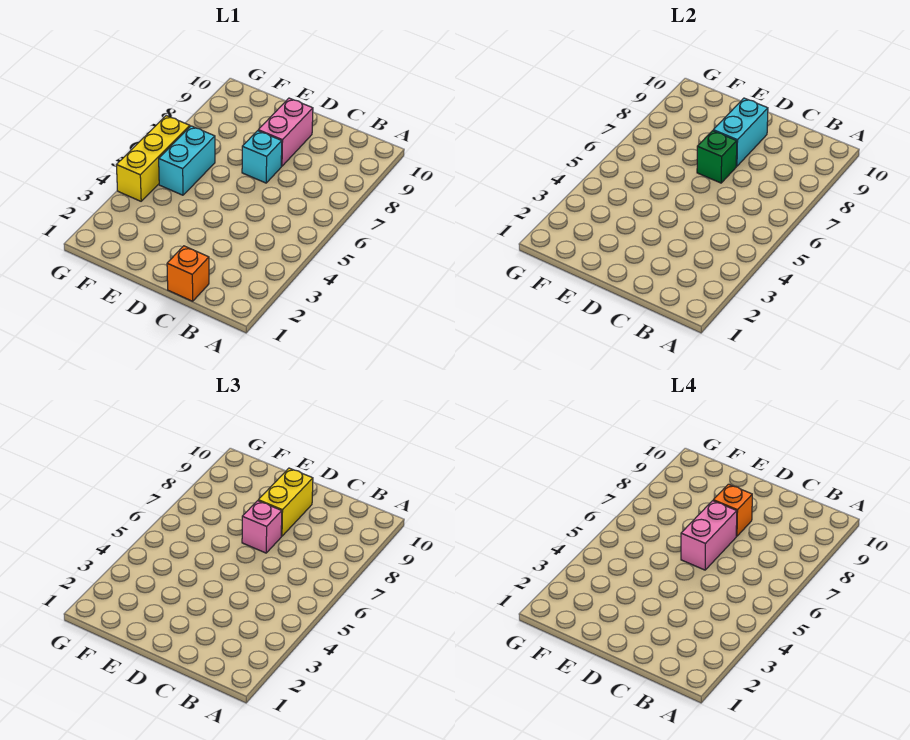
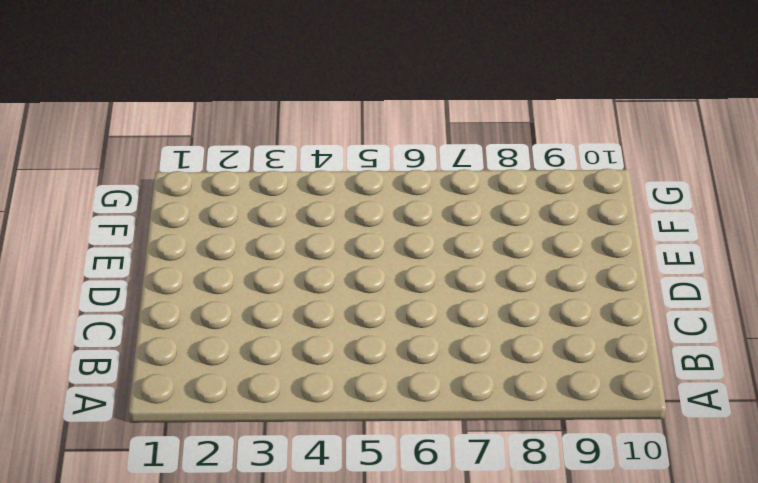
none -> orange brick C1 level 1
none -> cyan brick D7 level 1

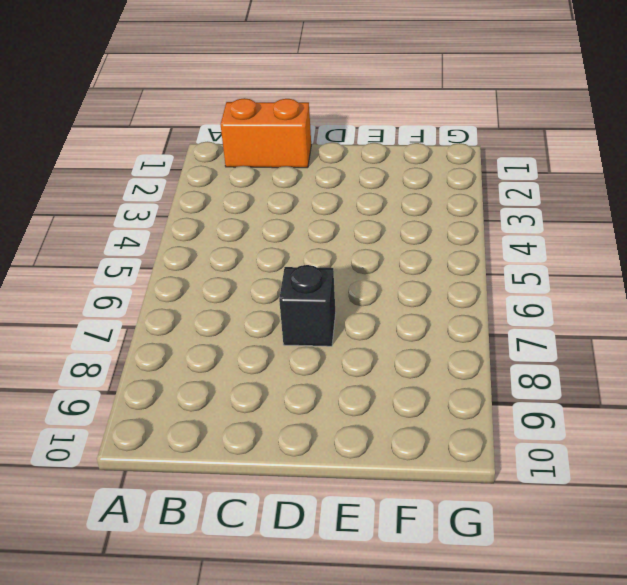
orange brick B1:C1 level 1 -> orange brick C1 level 1
black brick D7 level 1 -> cyan brick D7 level 1
none -> pink brick D8:D9 level 1
none -> cyan brick F5:F6 level 1

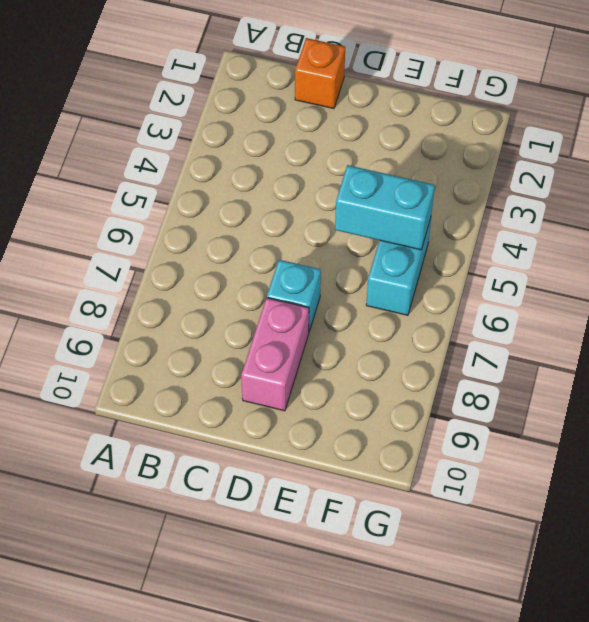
cyan brick E5:F5 level 2 -> cyan brick D8:D9 level 2
none -> yellow brick G4:G6 level 1
none -> green brick D7 level 2

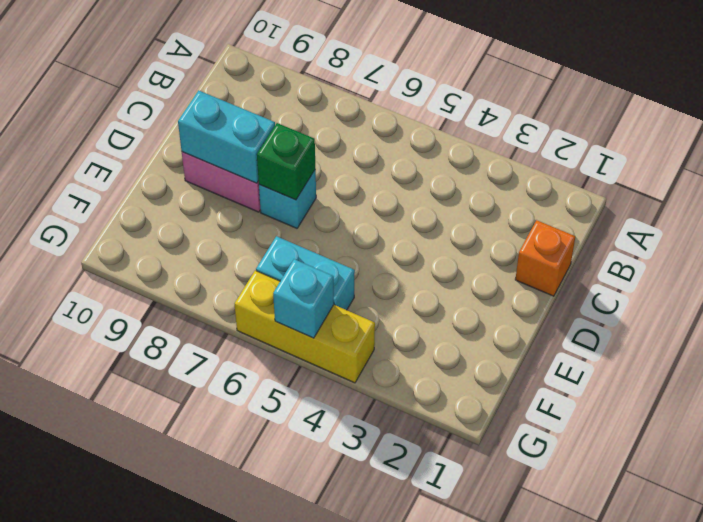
cyan brick G5 level 2 -> none
none -> pink brick D7 level 3
none -> yellow brick D8:D9 level 3

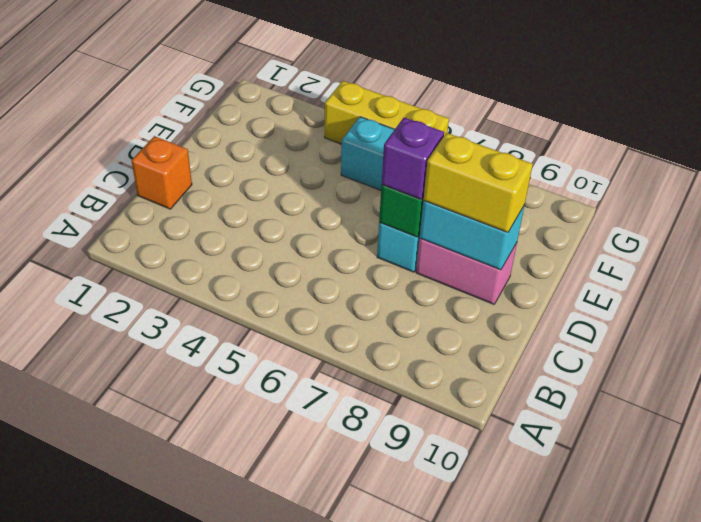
purple brick D7 level 3 -> pink brick D7 level 3
none -> pink brick D6:D7 level 4
none -> orange brick D8 level 4

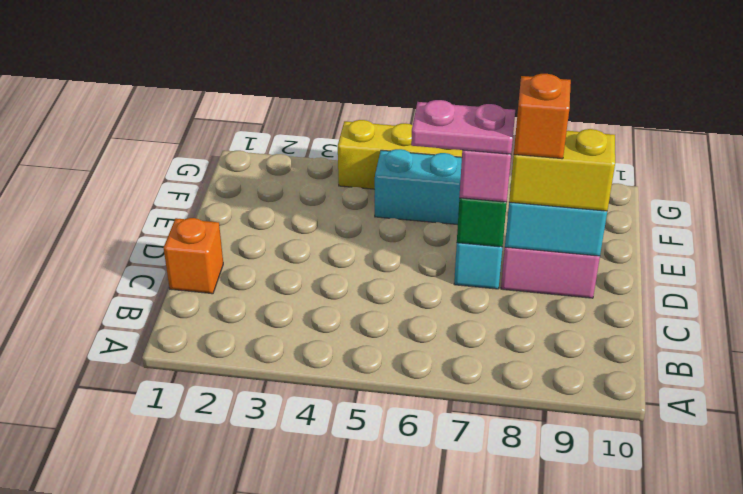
pink plate D6:D7 level 4 -> pink brick D6:D7 level 4

